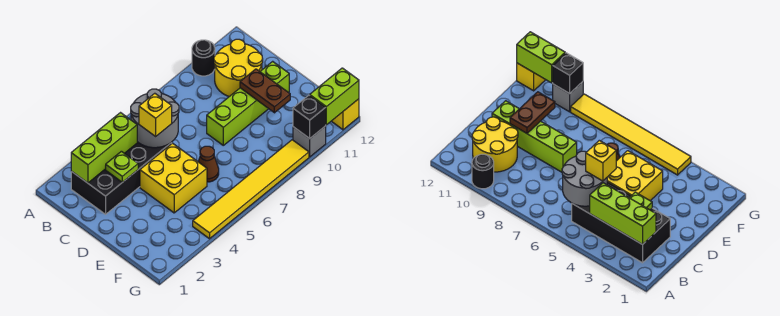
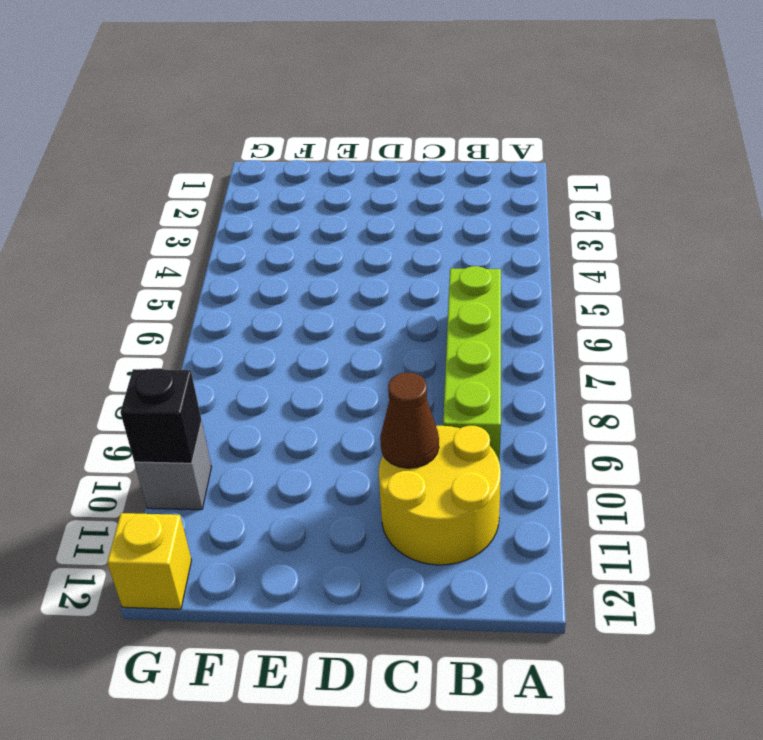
lime brick B6:B9 level 1 -> lime brick D8:D11 level 1
brown cone C10 level 2 -> brown cone E6 level 1
none -> black round brick A10 level 1
none -> black brick B2:C5 level 1
none -> yellow brick D4:E5 level 1

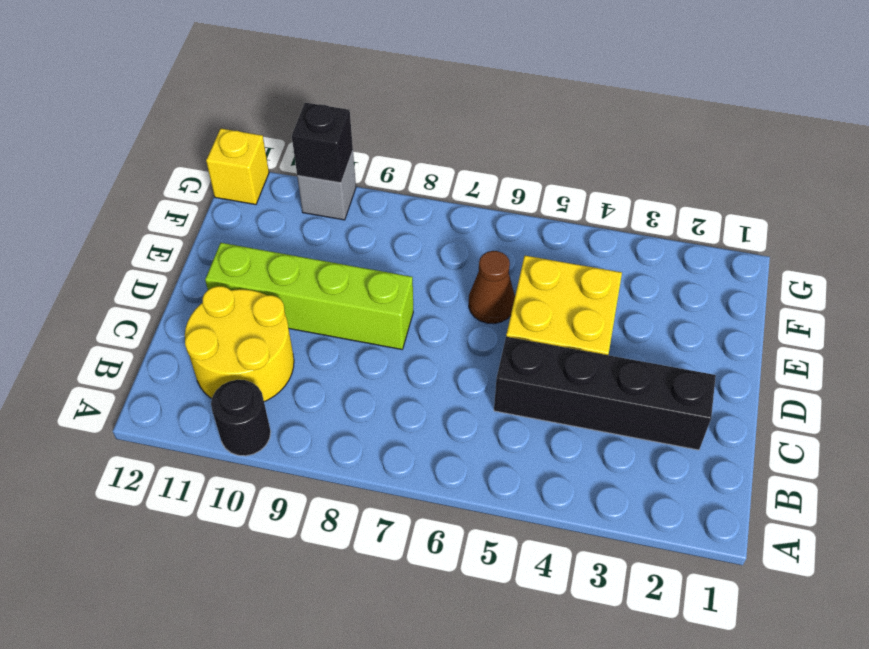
black brick C2:C5 level 1 -> black brick B2:C5 level 1
none -> yellow tile G4:G9 level 1
none -> lime brick B2:B4 level 2
none -> grey round brick B5:C6 level 2

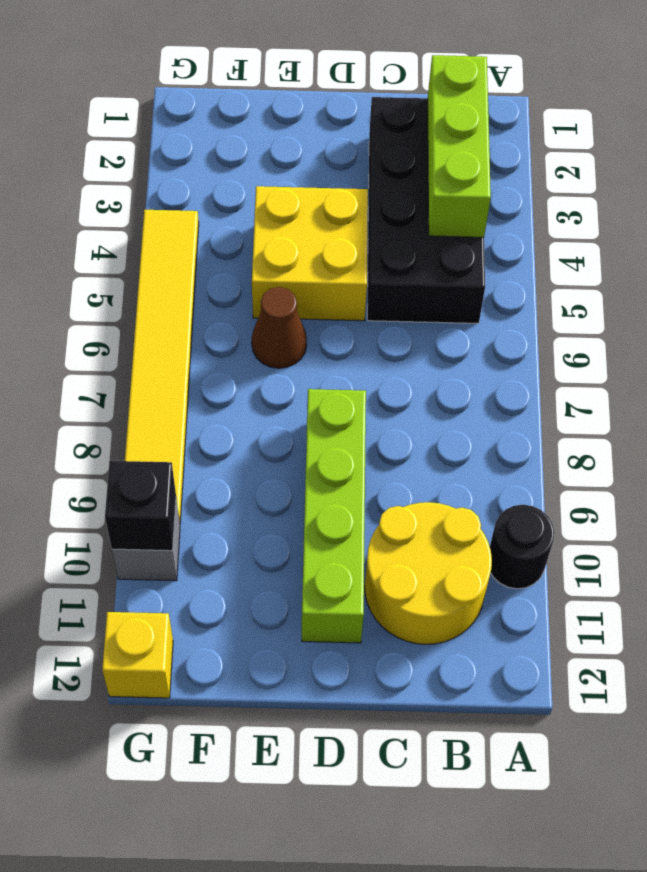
none -> grey round brick B5:C6 level 2
none -> lime plate C3 level 2
none -> brown plate D10:E10 level 2

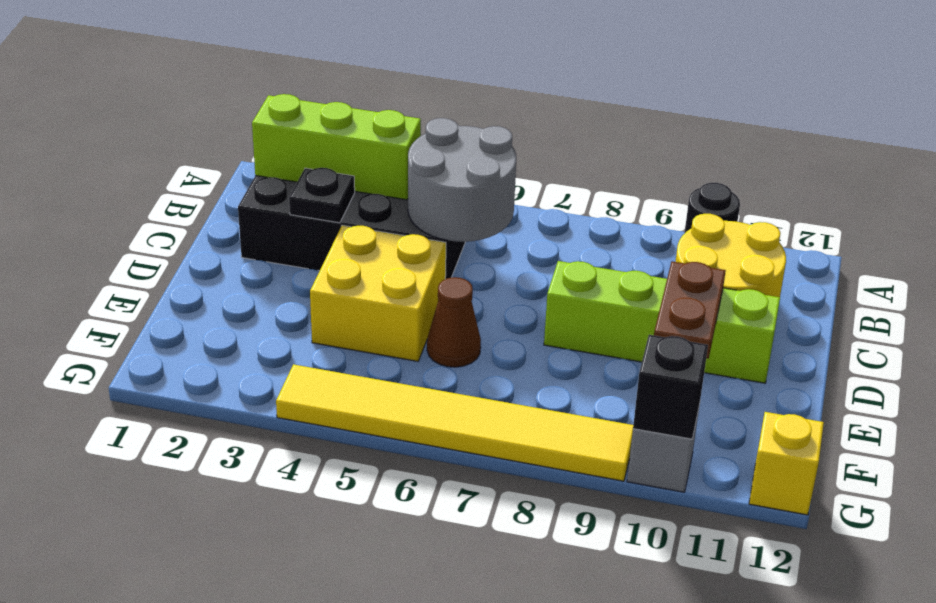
black plate C3 level 2 -> lime plate C3 level 2
none -> lime brick G11:G12 level 2
none -> yellow brick C5 level 3

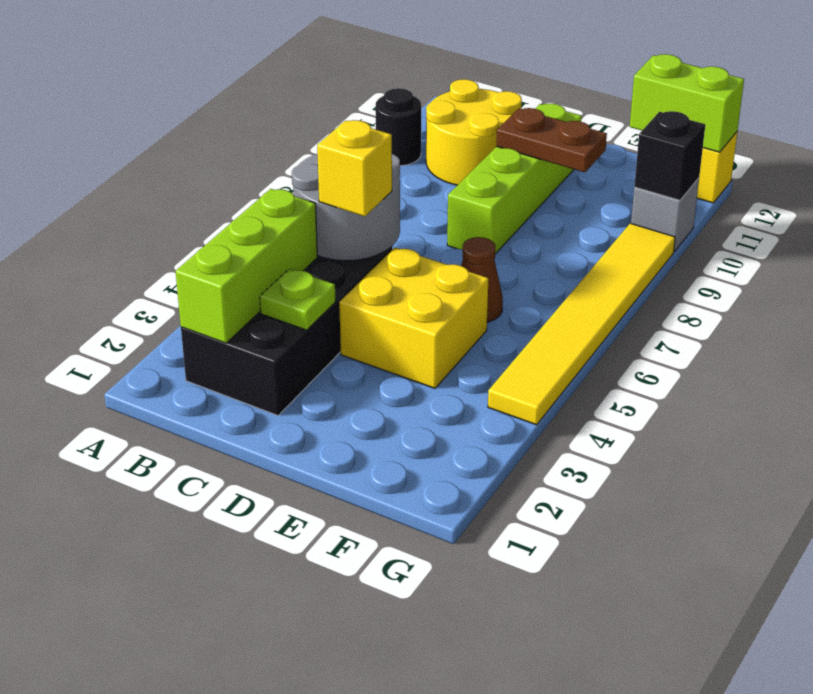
lime brick F12:G12 level 2 -> lime brick G11:G12 level 2

